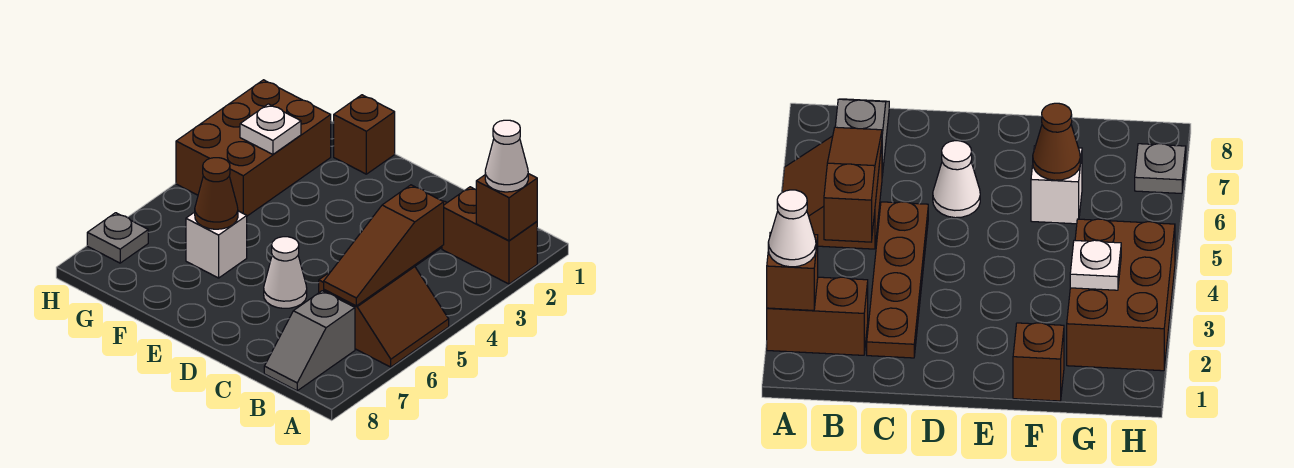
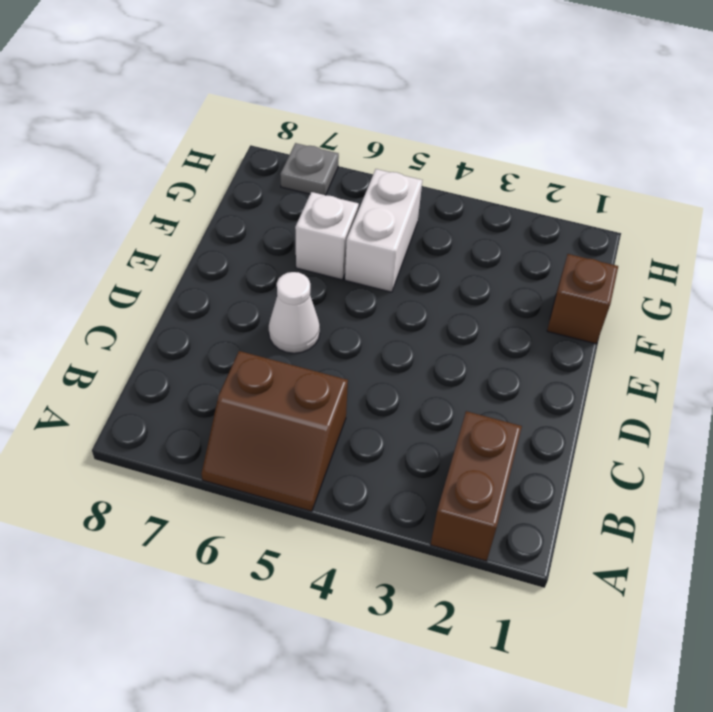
white brick F5:G5 level 1 -> none
none -> grey slope B7:B8 level 1 top 7
none -> brown plate C2:C5 level 1
none -> brown brick G2:H4 level 1

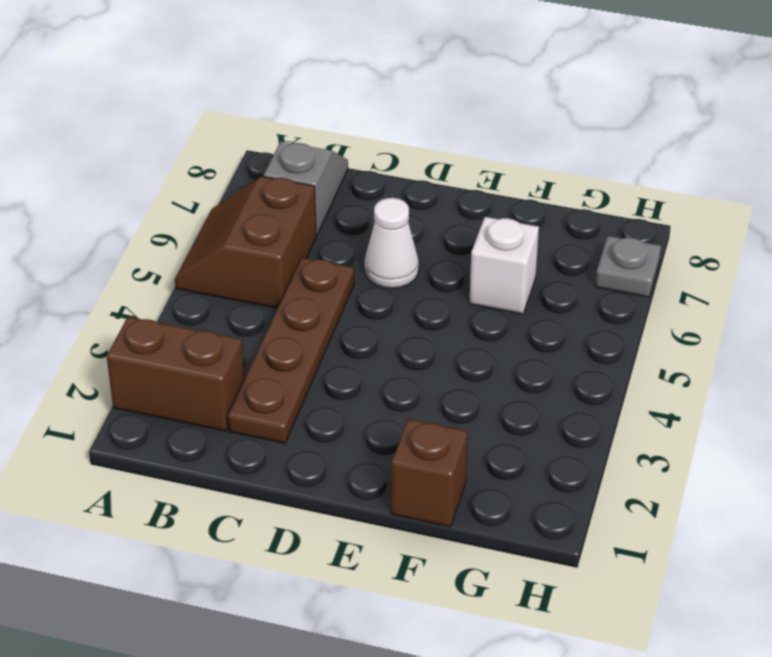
none -> brown brick G2:H4 level 1
none -> brown brick A2 level 2
none -> brown slope B4:B6 level 2 top 4

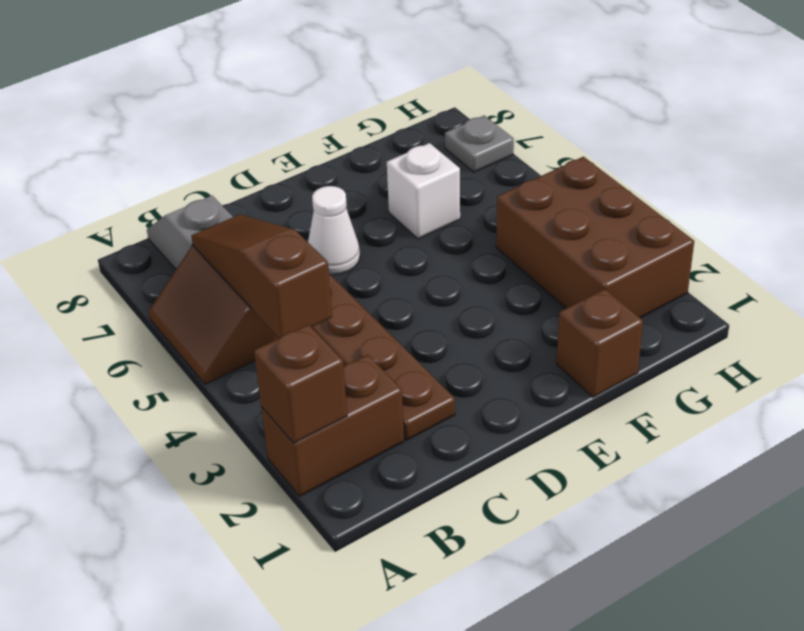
none -> brown cone F6 level 2
none -> white plate G3 level 2
none -> white cone A2 level 3

